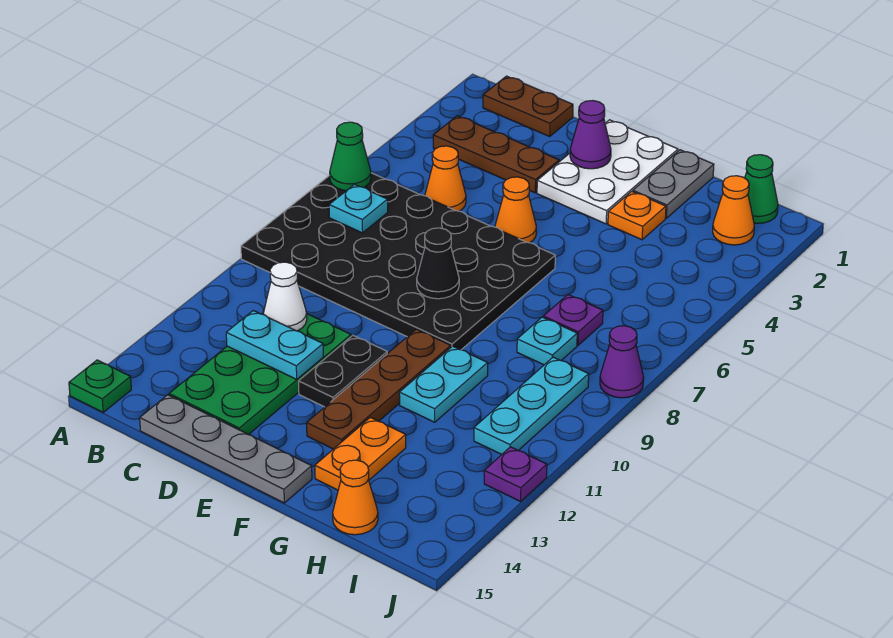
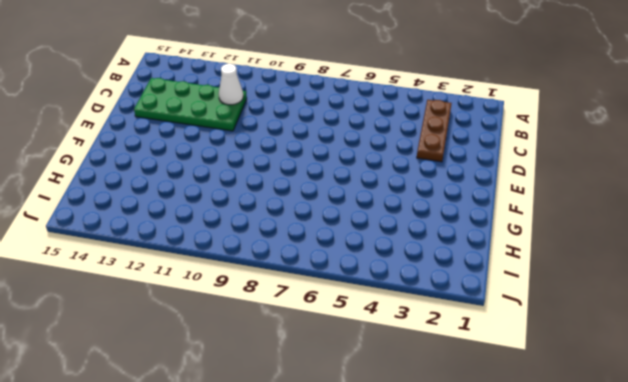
none -> black plate A6:F9 level 1
none -> green plate A15 level 1
none -> brown plate B1:C1 level 1

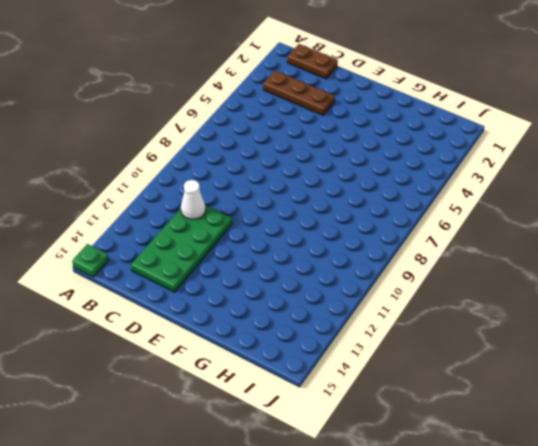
none -> black plate A6:F9 level 1
none -> orange cone C5 level 1
none -> grey plate C15:F15 level 1

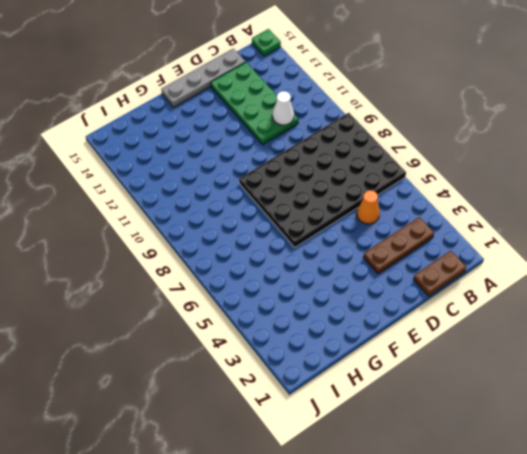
none -> white plate E1:F3 level 1
none -> orange cone E5 level 1
none -> black plate E11:E12 level 1

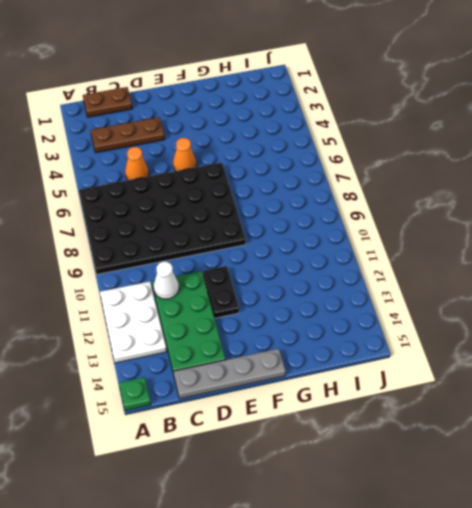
white plate A11:B13 level 1 -> white plate E1:F3 level 1
none -> brown plate F10:F13 level 1
none -> grey plate G1:G2 level 1
none -> orange plate G3 level 1

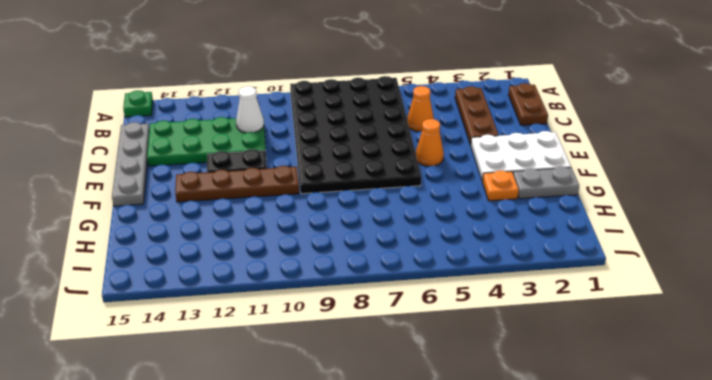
none -> cyan plate G10:G11 level 1
none -> orange plate G13:G14 level 1
none -> purple plate H7 level 1

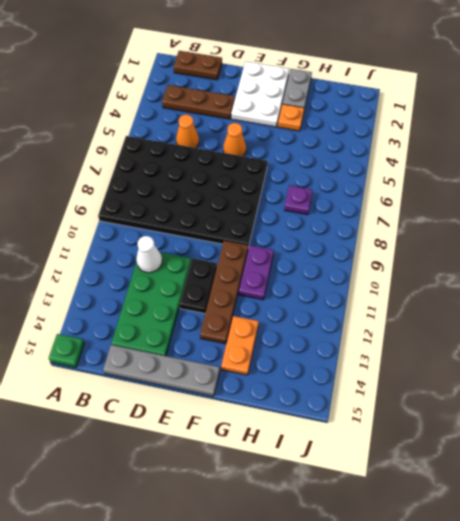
purple plate G10:G11 level 1 -> cyan plate G10:G11 level 1
none -> cyan plate H8 level 1
none -> orange cone H15 level 1
none -> green cone I1 level 1

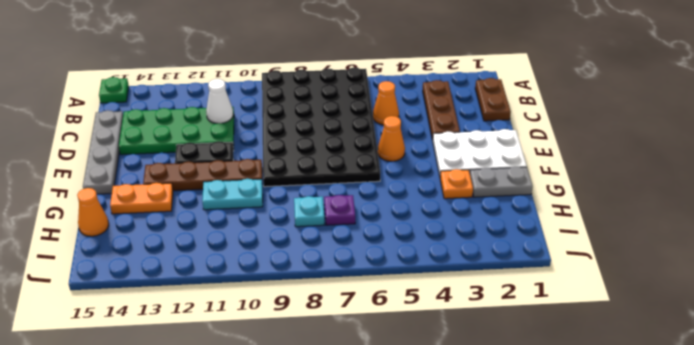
none -> green cone I1 level 1
none -> orange cone I2 level 1
none -> cyan plate I9:I11 level 1

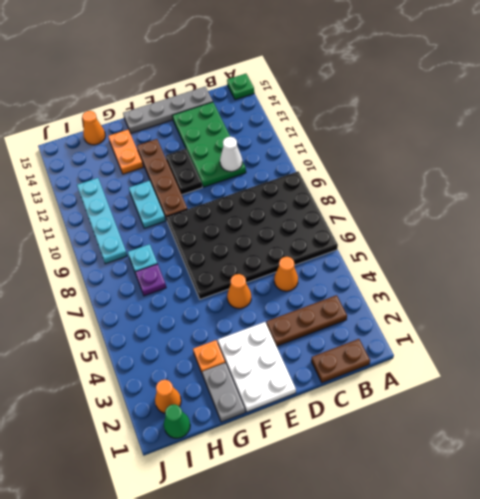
cyan plate I9:I12 level 1 -> cyan plate I9:I11 level 1
none -> purple cone J8 level 1
none -> purple plate J12 level 1
none -> green cone A6 level 2

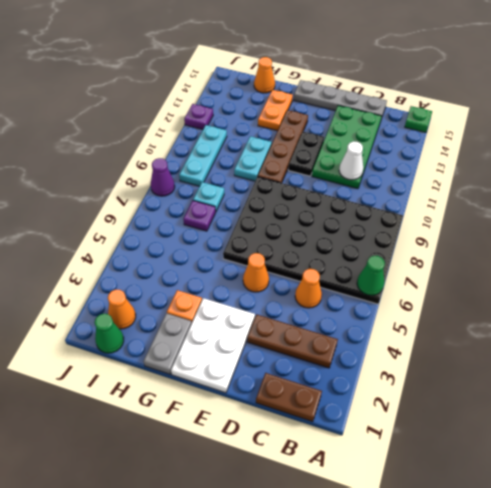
none -> cyan plate B7 level 2
none -> cyan plate C12:D12 level 2
none -> purple cone E2 level 2

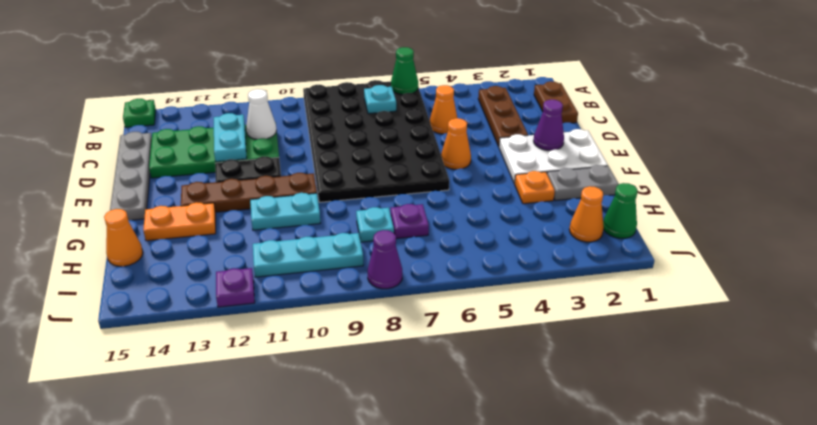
none -> black cone E8 level 2

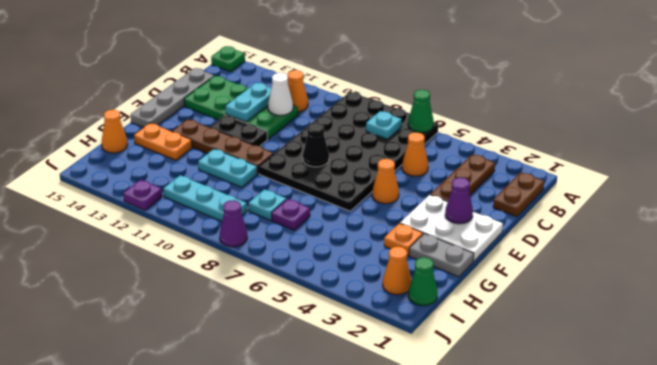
orange cone B11 level 1 -> none

